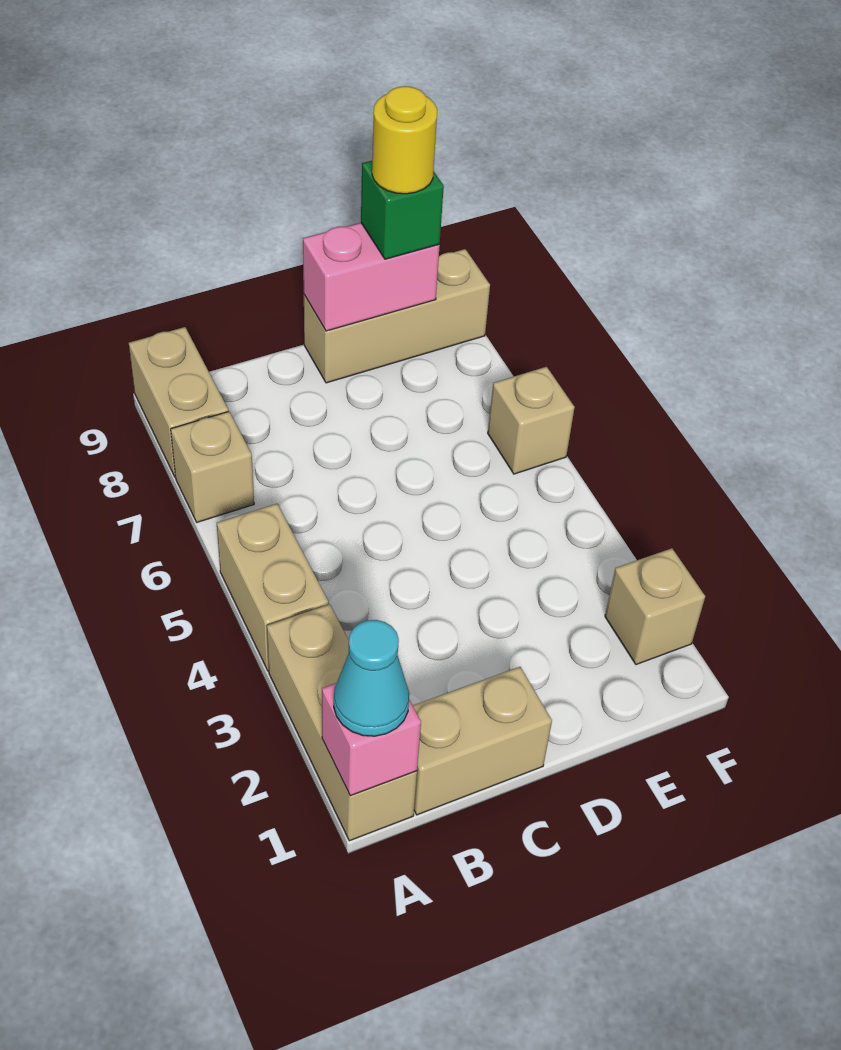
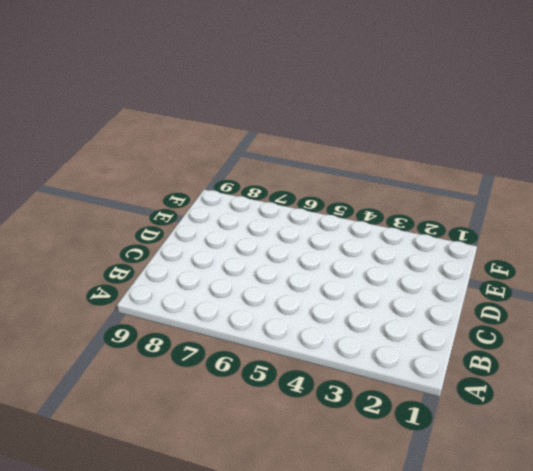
none -> tan brick A1:A3 level 1
none -> tan brick A4:A5 level 1
none -> tan brick A7 level 1

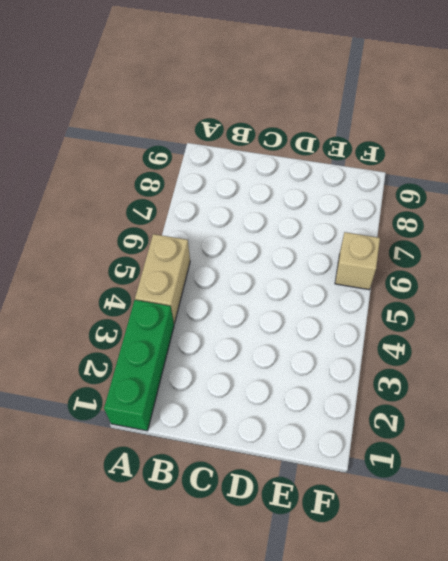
green brick A1:A3 level 1 -> tan brick A1:A3 level 1
none -> tan brick A7 level 1
none -> tan brick A8:A9 level 1
none -> tan brick B1:C1 level 1

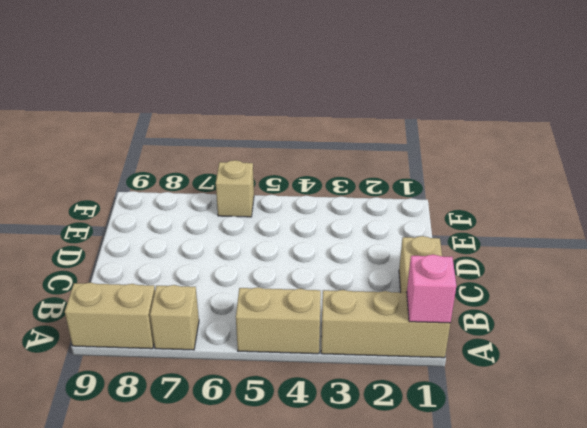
none -> tan brick D9:F9 level 1
none -> tan brick F2 level 1
none -> pink brick D9:E9 level 2

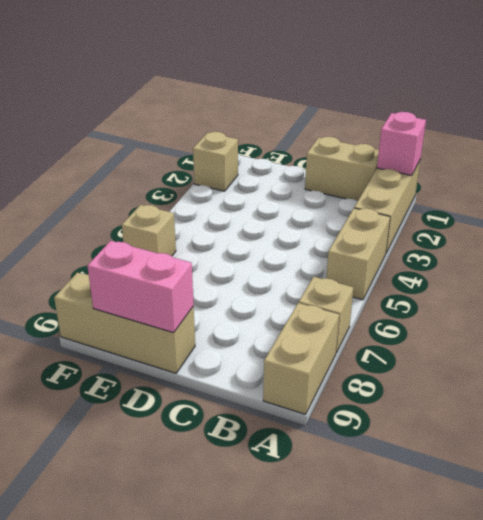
none -> cyan cone A1 level 3
none -> green brick E9 level 3
none -> yellow round brick E9 level 4

